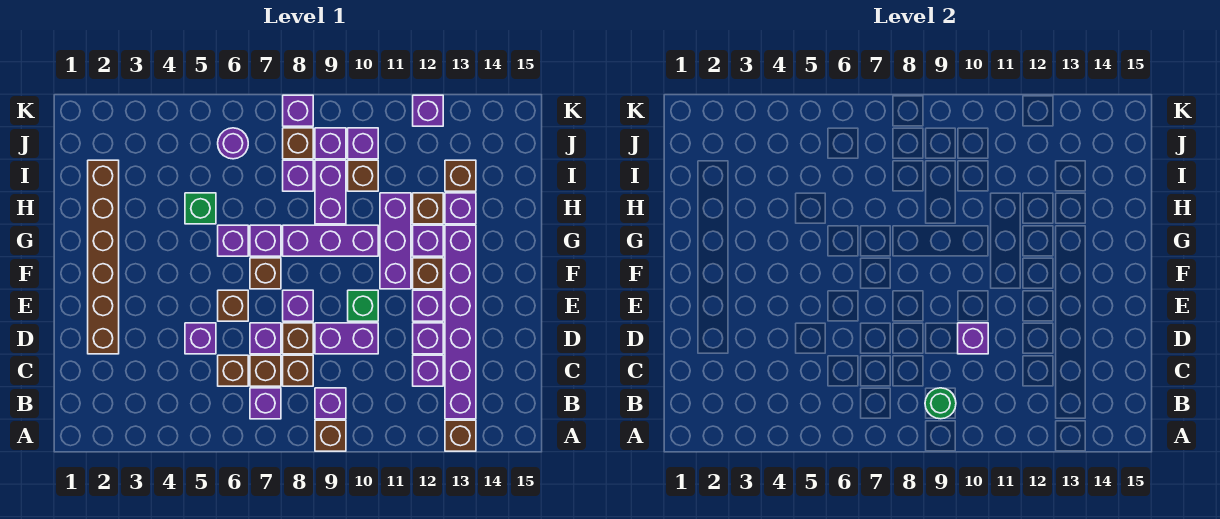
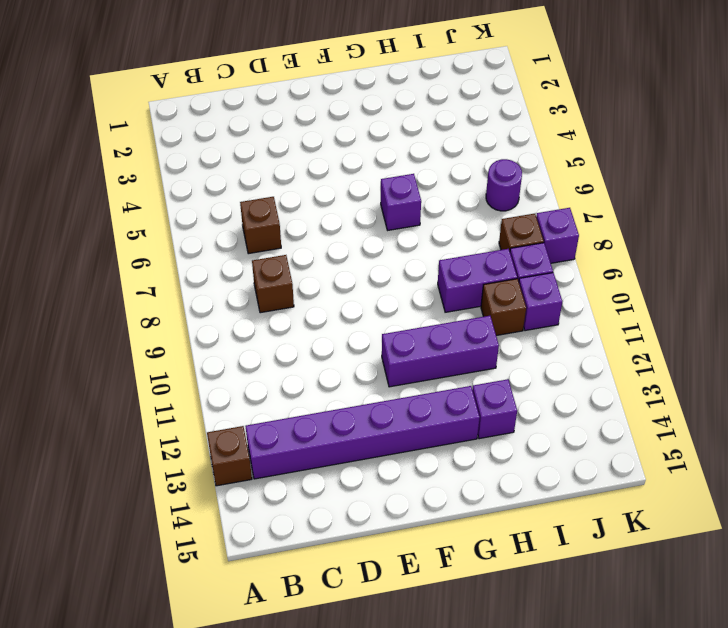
none -> brown brick A9 level 1
none -> purple brick B7 level 1
none -> purple brick B9 level 1
none -> brown brick C7 level 1

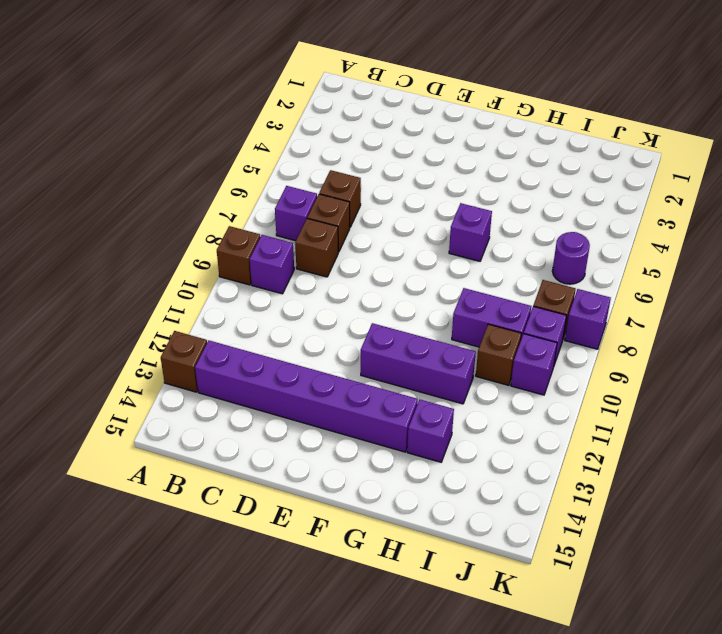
none -> purple brick C12 level 1
none -> brown brick D2:I2 level 1
none -> purple brick D5 level 1
none -> purple brick D7 level 1

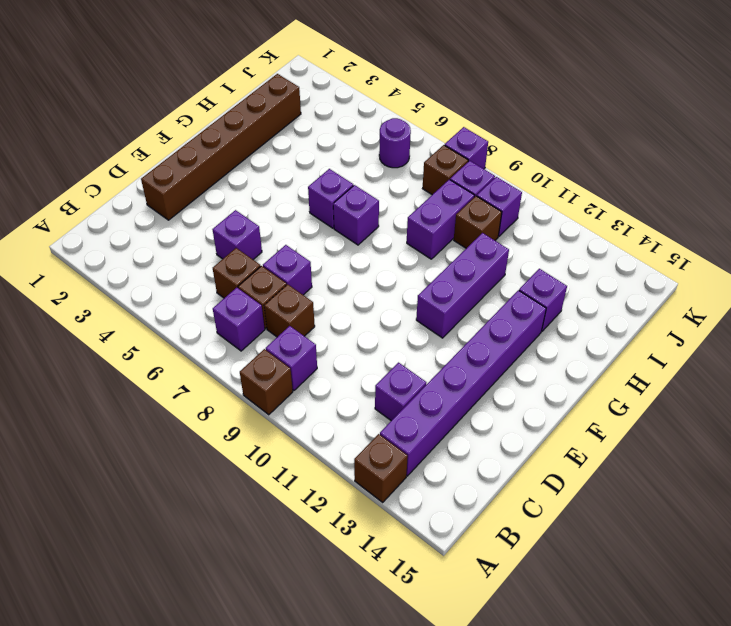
none -> brown brick D8 level 1
none -> purple brick D9:D10 level 1
none -> purple brick D12 level 1
none -> brown brick E6 level 1

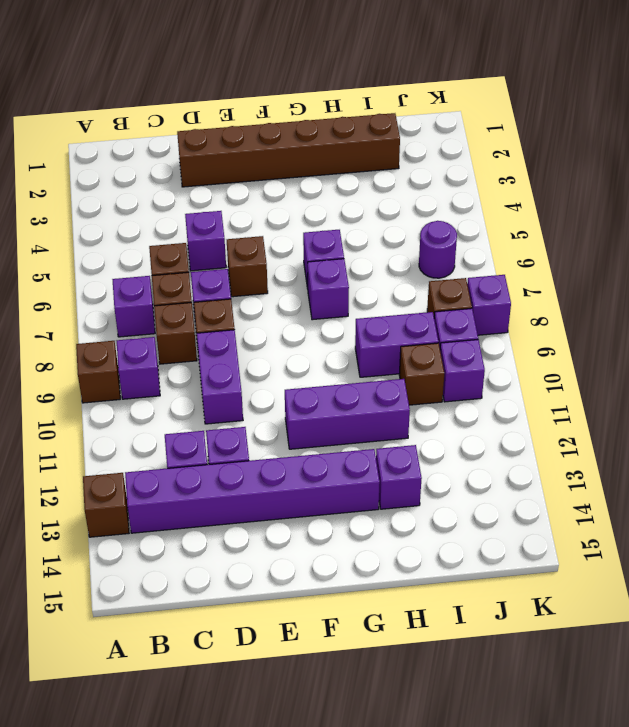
none -> purple brick E8 level 1
none -> green brick E10 level 1
none -> purple brick E12 level 1
none -> brown brick F7 level 1

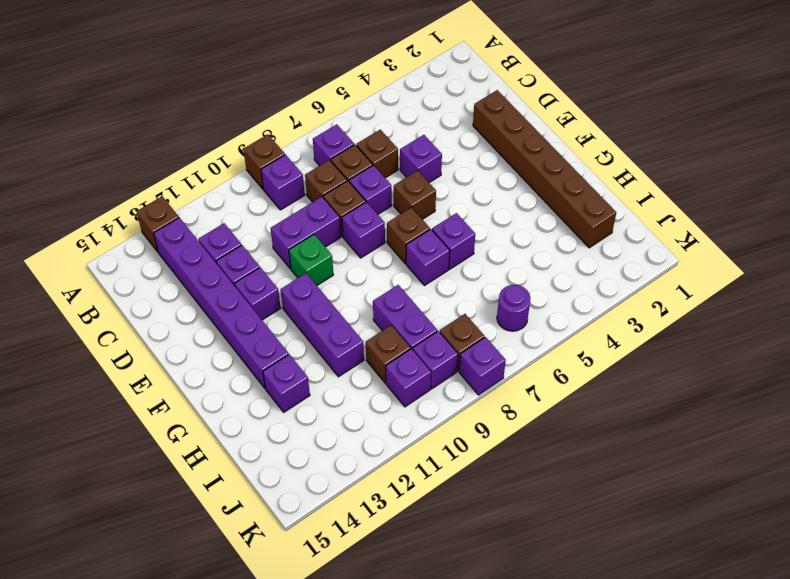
none -> brown brick F12 level 1
none -> purple brick G8:G10 level 1
none -> purple brick G12 level 1
none -> green brick H5 level 1

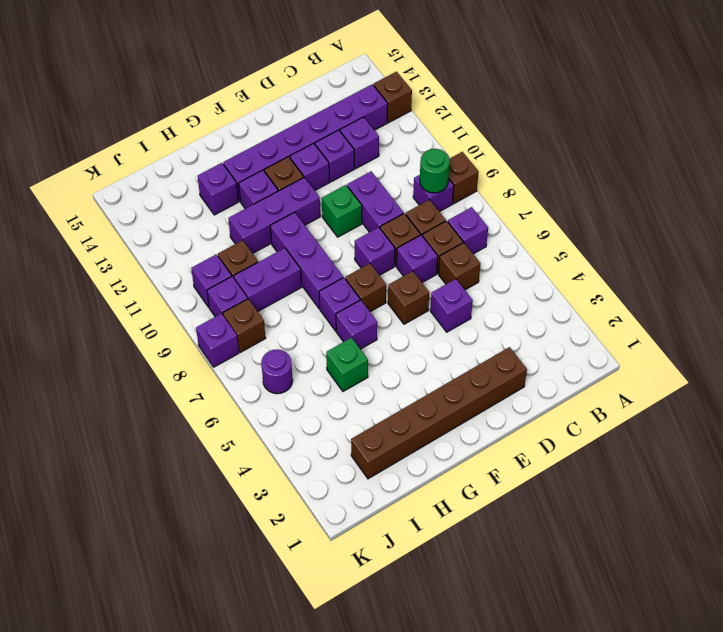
none -> brown brick H12 level 1
none -> purple brick I8 level 1
none -> brown brick I13 level 1
none -> purple brick K12 level 1

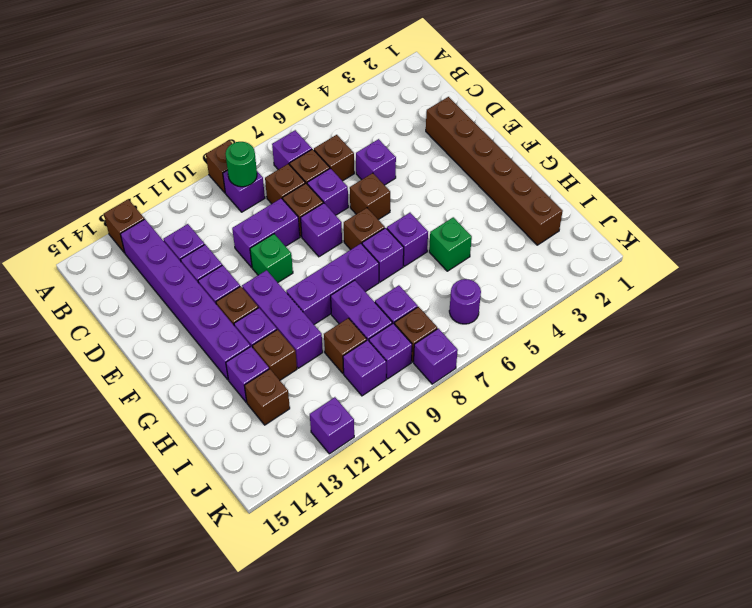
none -> purple brick D10 level 2

